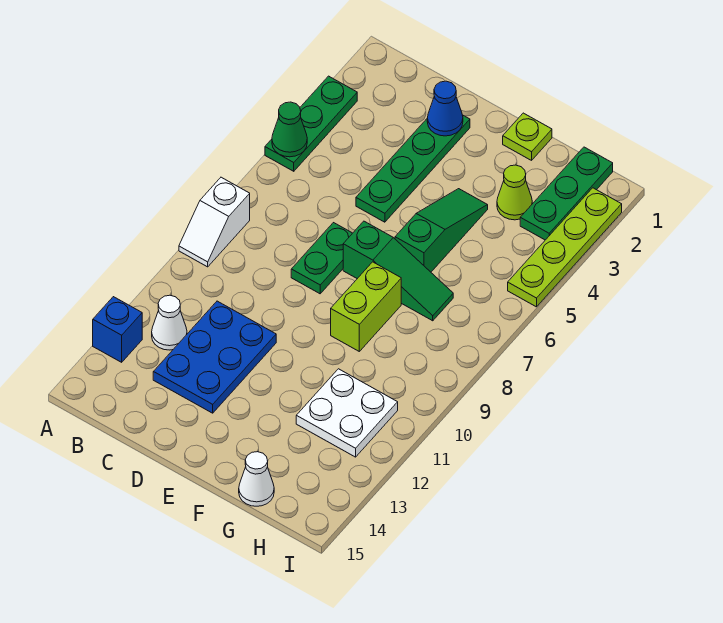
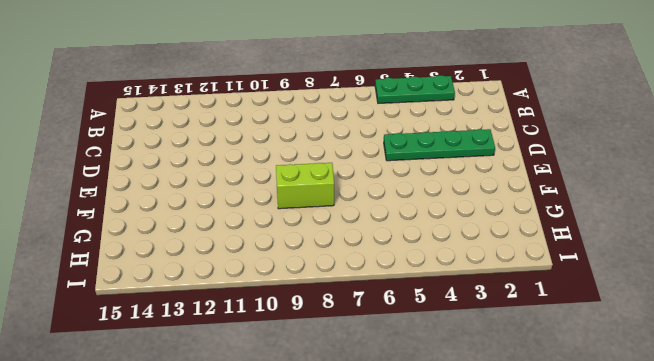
none -> white slope A8:A9 level 1 top 8
none -> blue brick A13 level 1
none -> white cone B12 level 1

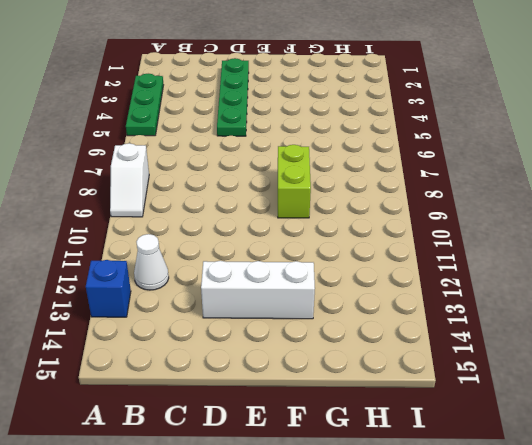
white brick D13:F13 level 1 -> blue plate C11:D13 level 1
none -> green plate D7:D8 level 1
none -> green slope E7:G7 level 1 top E
none -> lime plate F1 level 1

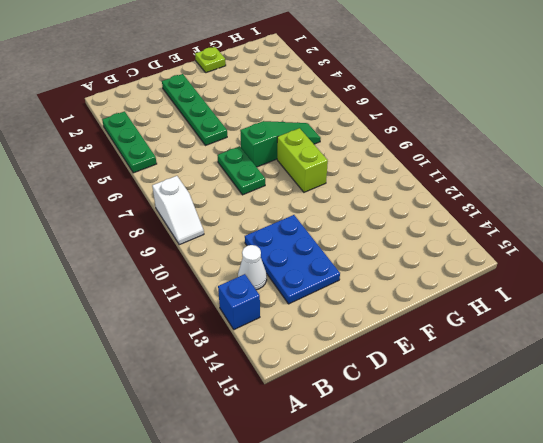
none -> green slope F4:F6 level 1 top 6
none -> lime cone G3 level 1
none -> white plate G11:H12 level 1

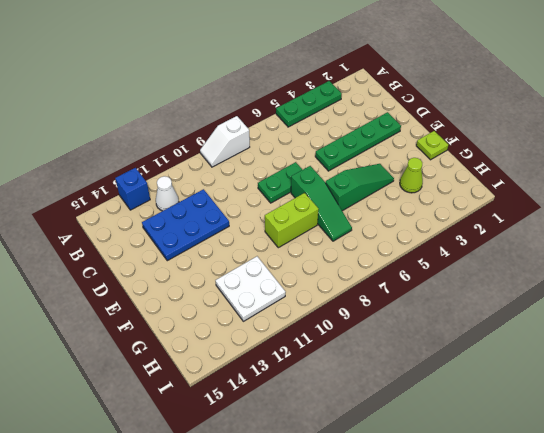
none -> white cone G15 level 1
none -> green plate H1:H3 level 1
none -> lime plate I2:I5 level 1

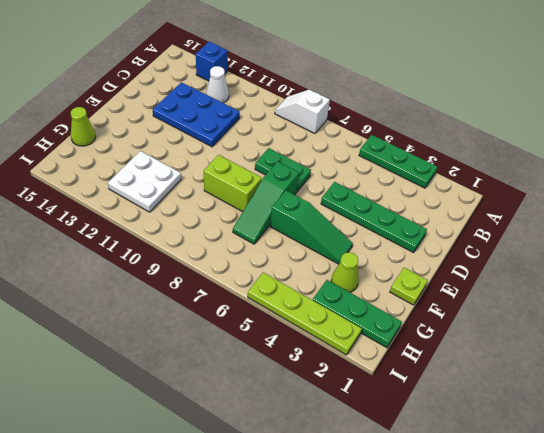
lime cone G15 level 1 -> white cone G15 level 1
none -> green cone A5 level 2
none -> blue cone D2 level 2

